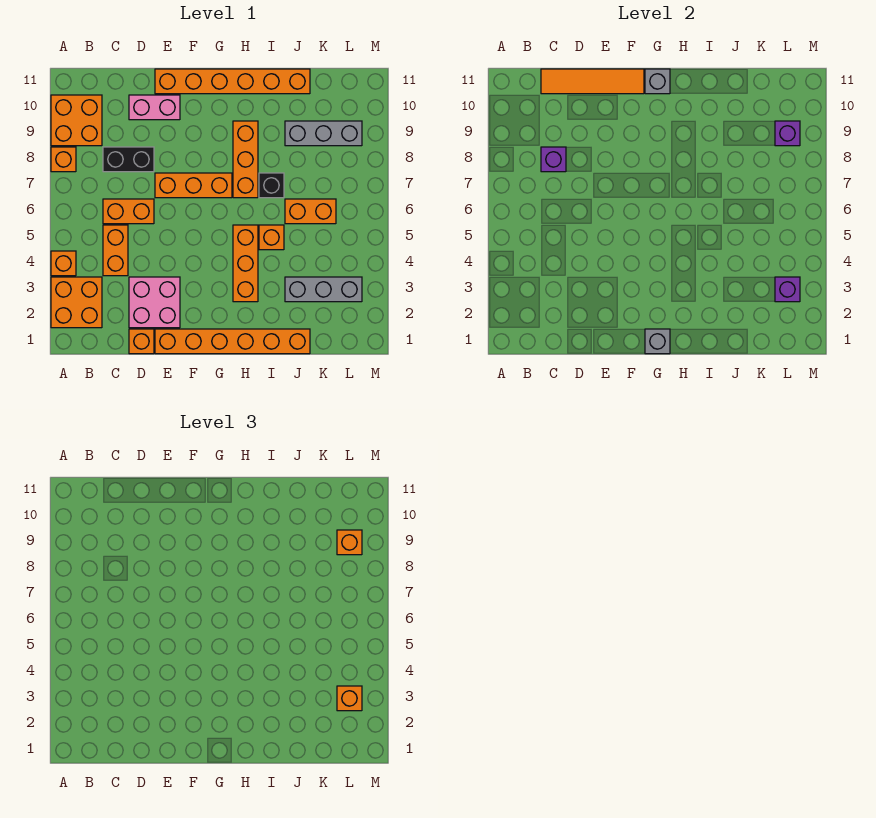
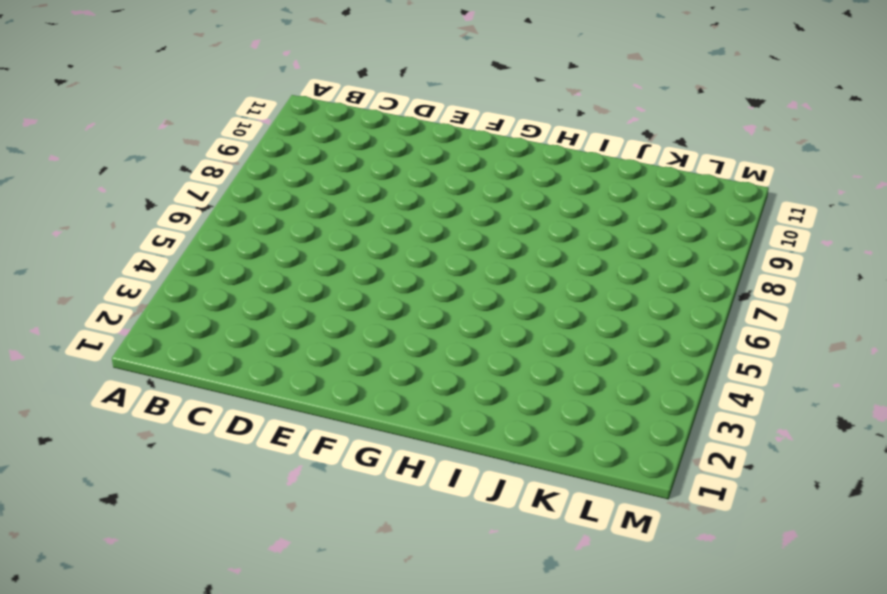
none -> orange brick A2:B3 level 1
none -> orange brick A4 level 1
none -> orange brick A8 level 1

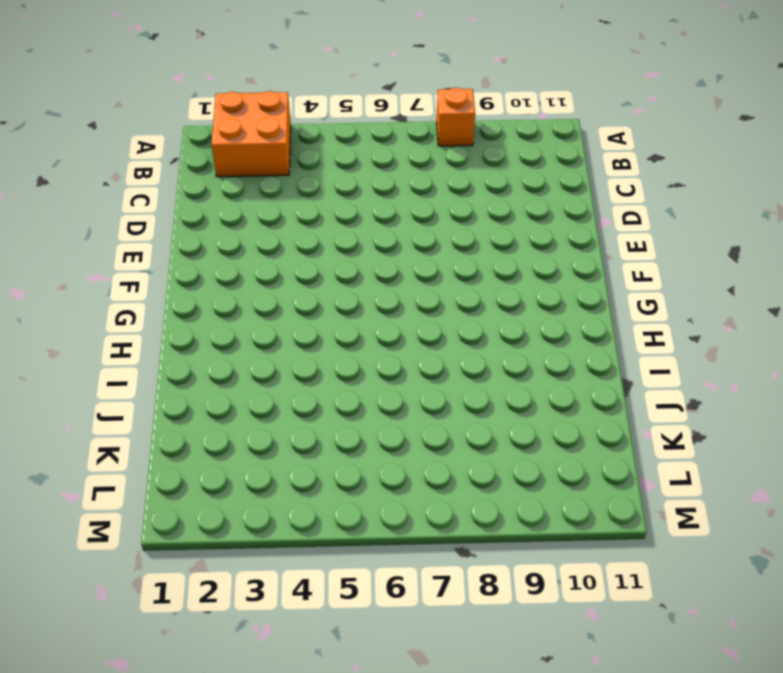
none -> orange brick A4 level 1
none -> orange brick A9:B10 level 1
none -> orange brick C4:C5 level 1

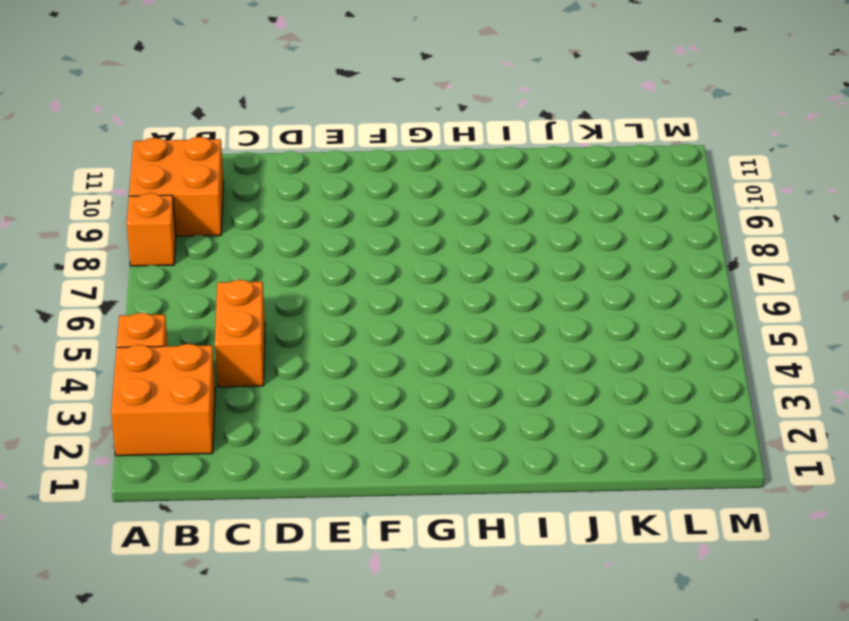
none -> orange brick C6:D6 level 1
none -> black brick C8:D8 level 1
none -> orange brick D1 level 1

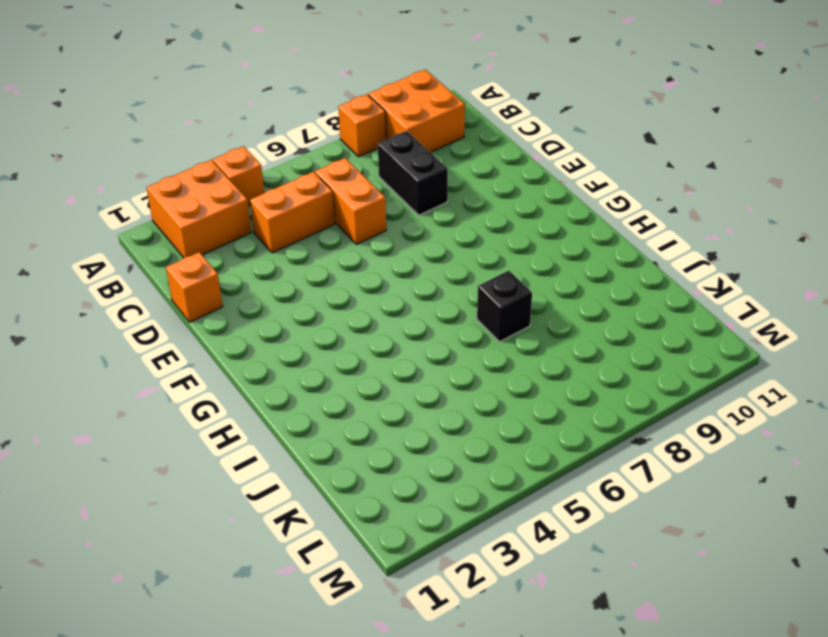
none -> pink brick D2:E3 level 1
none -> pink brick D10:E10 level 1
none -> orange brick E1:J1 level 1

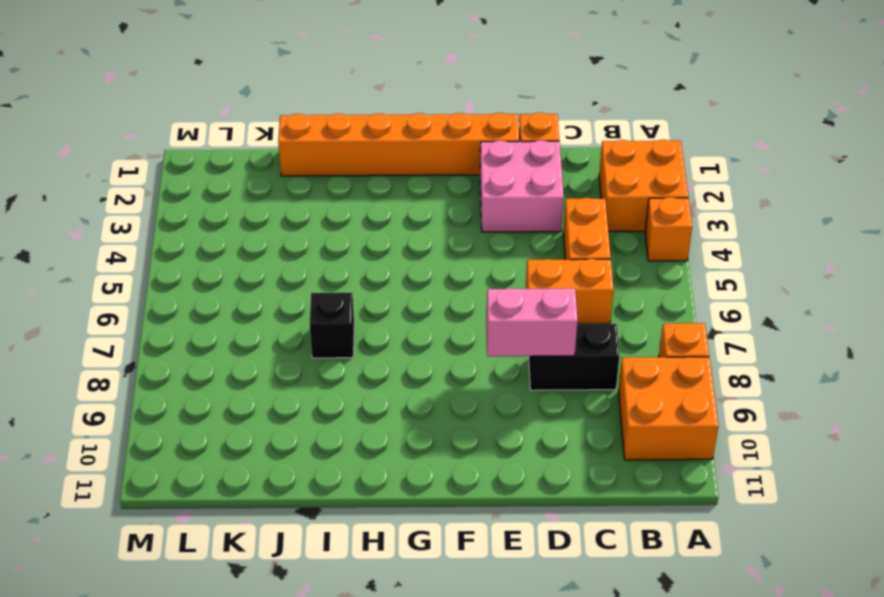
pink brick D8:E8 level 2 -> pink brick D10:E10 level 1
none -> orange brick E7:G7 level 1
none -> orange brick E11:J11 level 1
none -> orange brick H3:H5 level 1

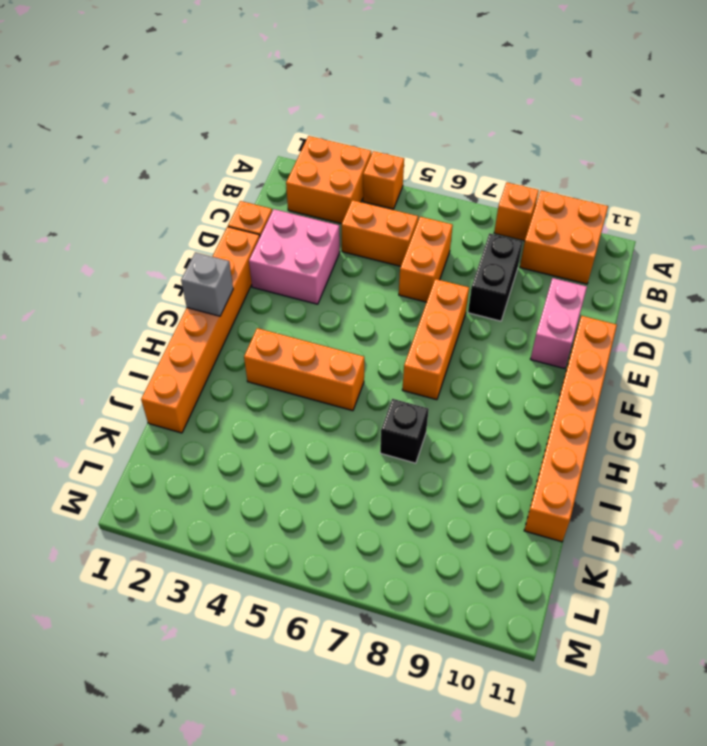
none -> orange brick H7:H9 level 1
none -> orange brick I5 level 1
none -> grey brick J3:L3 level 1

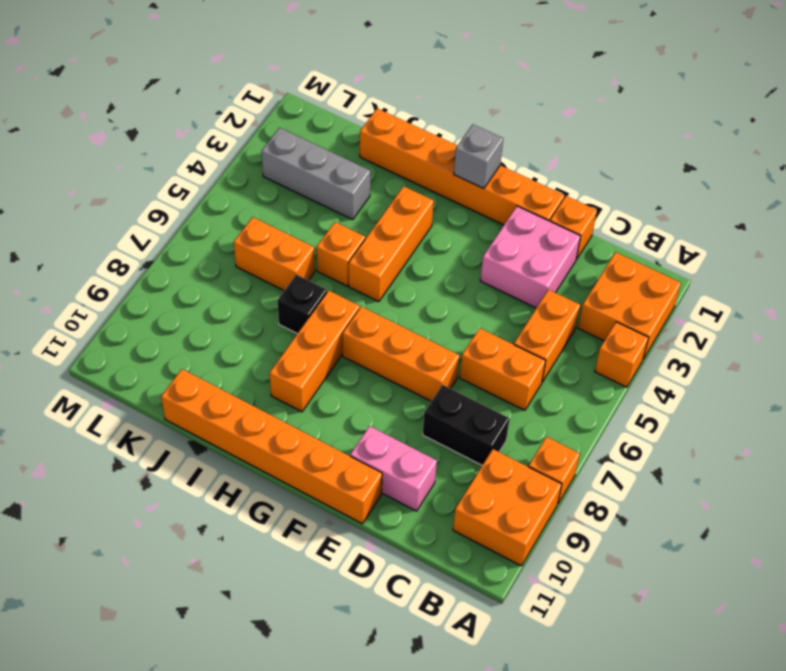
none -> grey brick J9:L9 level 1
none -> purple brick C8 level 2
none -> orange tile C11:F11 level 2

